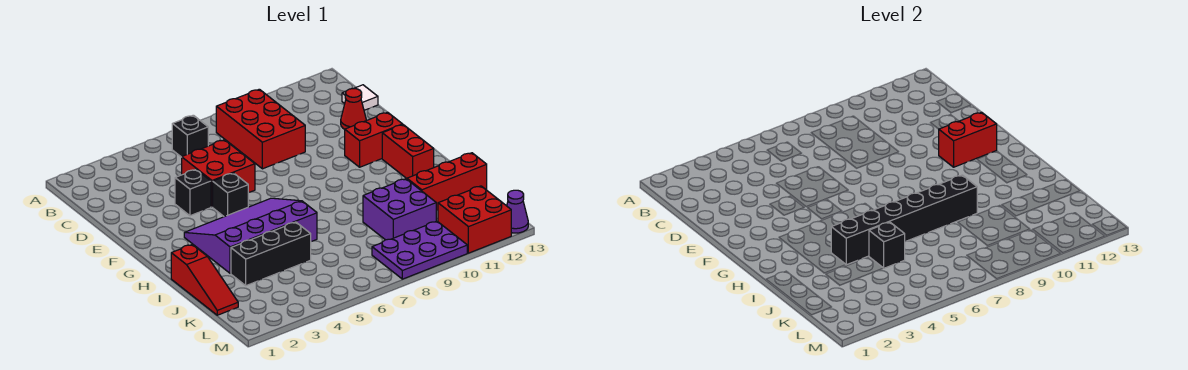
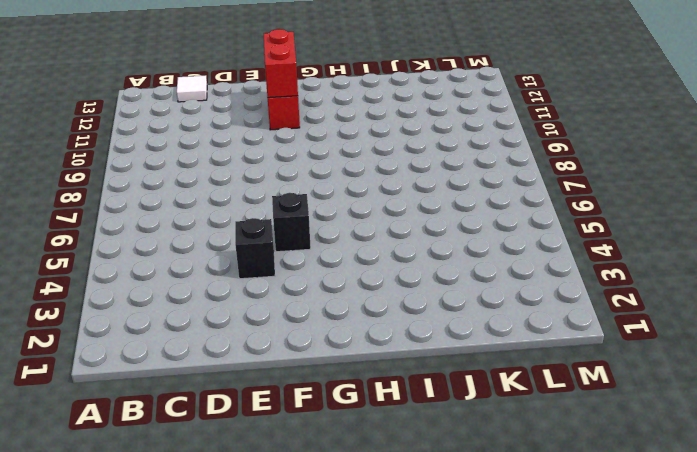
none -> black brick B6 level 1
none -> red brick B8:D9 level 1
none -> red brick D5:E6 level 1

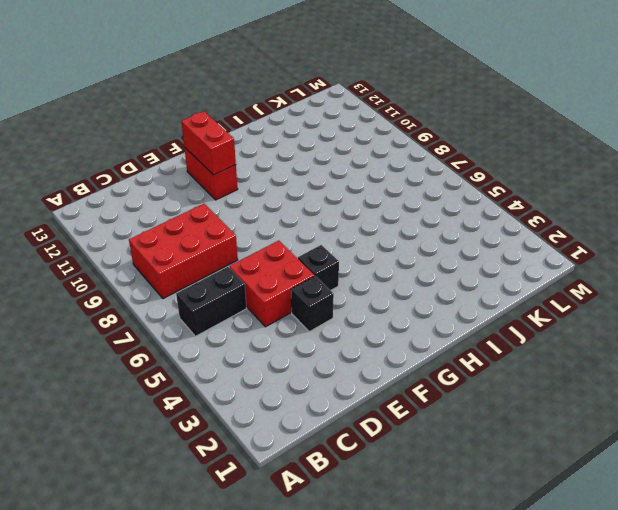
black brick B6:C6 level 1 -> black brick B6 level 1
none -> white tile C13 level 1
none -> red cone D12 level 1
none -> purple slope G3:I6 level 1 top I

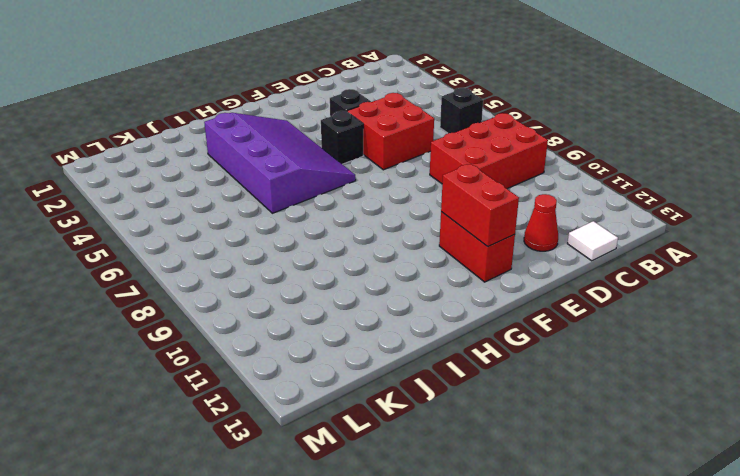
none -> red brick G12:H12 level 1
none -> red slope I1:K1 level 1 top I
none -> black brick J3:J5 level 1

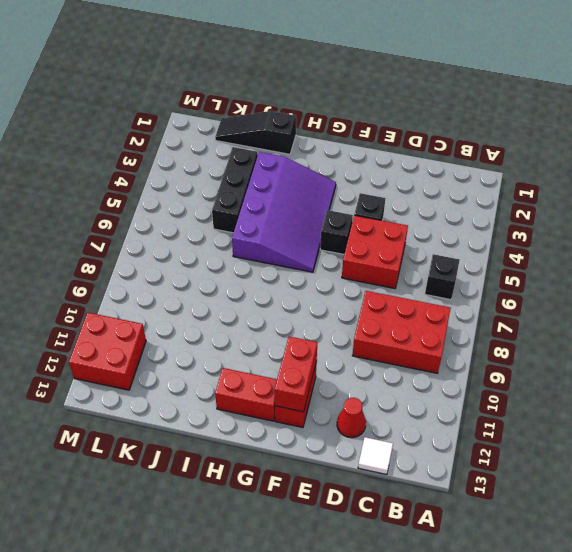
black slope I1:K1 level 1 top I -> red slope I1:K1 level 1 top I
none -> purple brick J9:K10 level 1
none -> red brick J11:J13 level 1
none -> purple plate L8:M10 level 1

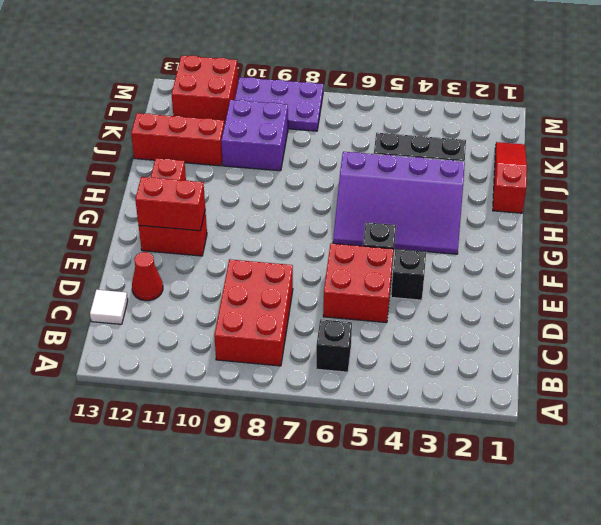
none -> purple cone M13 level 1
none -> black brick I4:I9 level 2
none -> black brick J5 level 2

